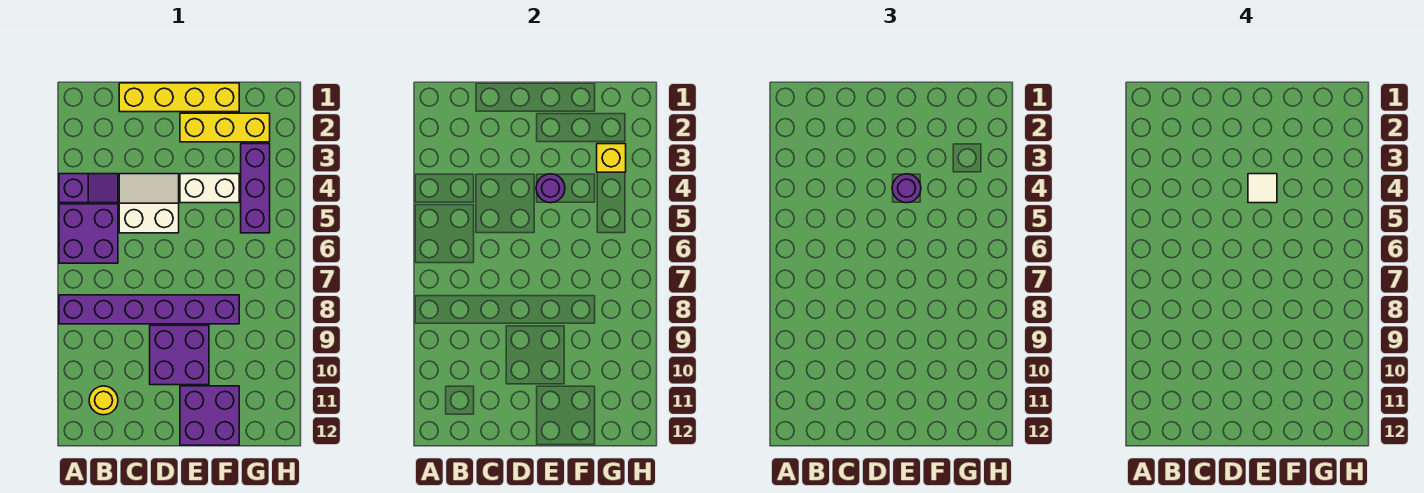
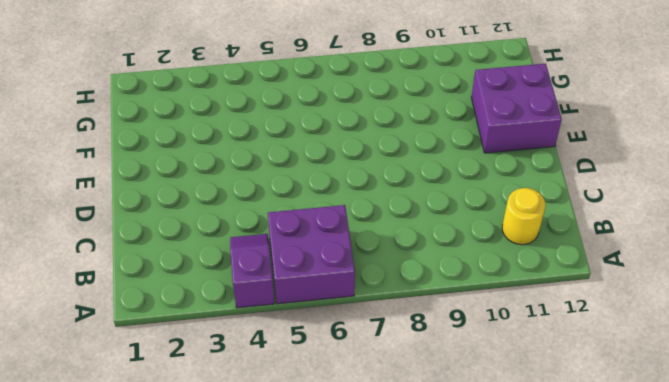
none -> purple brick A8:F8 level 1
none -> yellow brick C1:F1 level 1
none -> white slope C4:D5 level 1 top 5

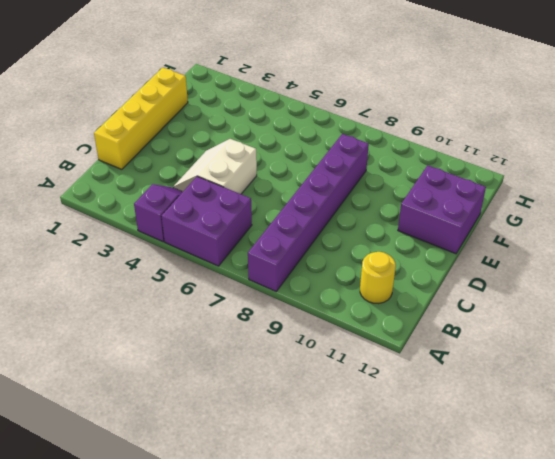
none -> purple brick D9:E10 level 1
none -> yellow brick E2:G2 level 1
none -> white brick E4:F4 level 1

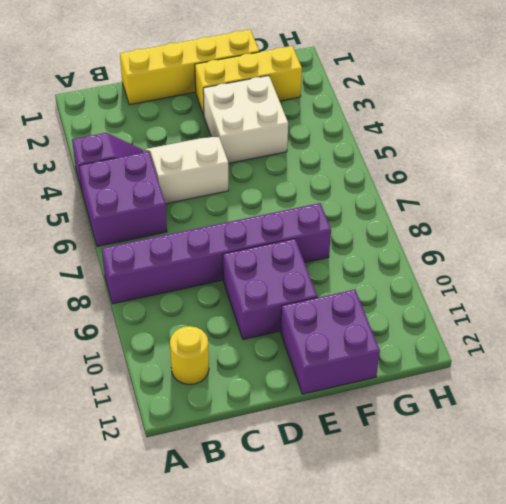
white brick E3:F4 level 1 -> white brick E4:F4 level 1
none -> purple brick G3:G5 level 1
none -> purple round brick E4 level 2
none -> yellow brick G3 level 2

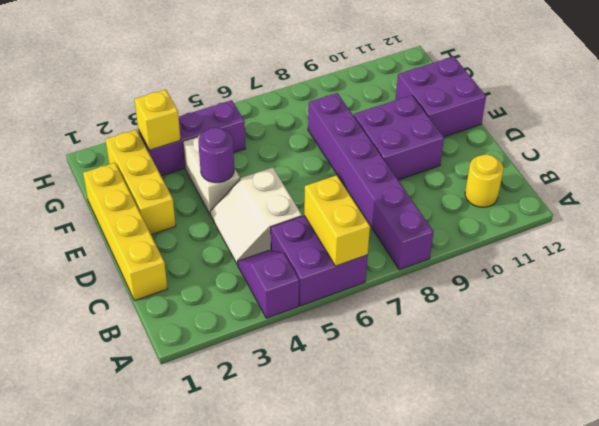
yellow brick A6:B6 level 2 -> none
none -> purple round brick E4 level 3
none -> white tile E4 level 4

